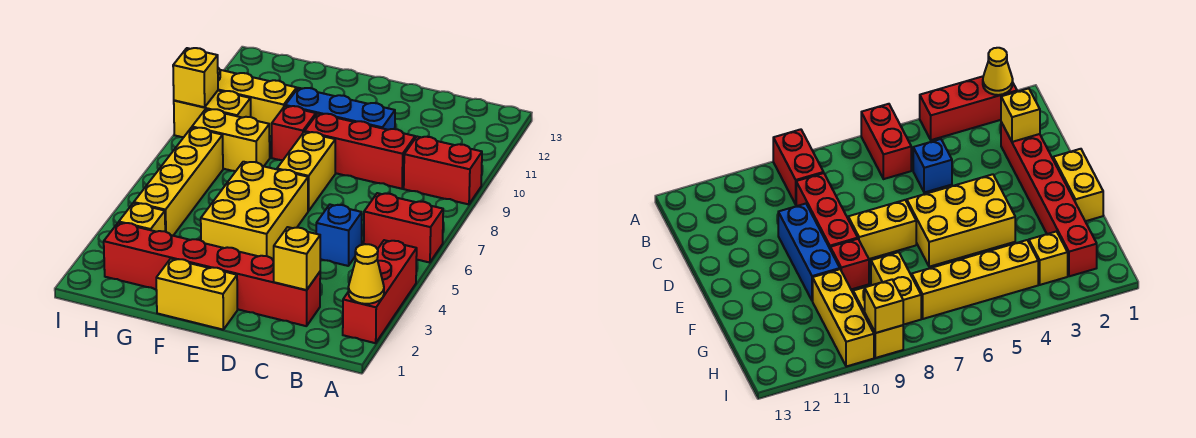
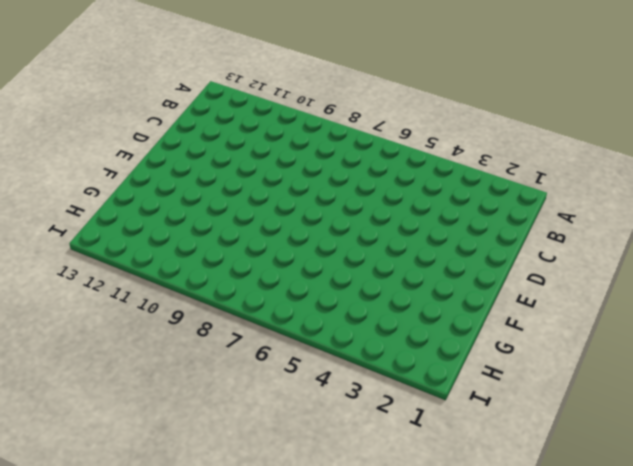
none -> red brick A2:A4 level 1
none -> red brick A6:B6 level 1
none -> red brick A9:B9 level 1

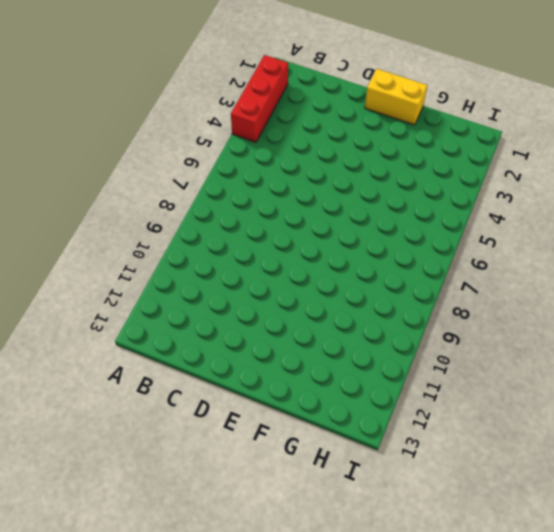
none -> red brick A6:B6 level 1
none -> red brick A9:B9 level 1
none -> red brick C2:H2 level 1

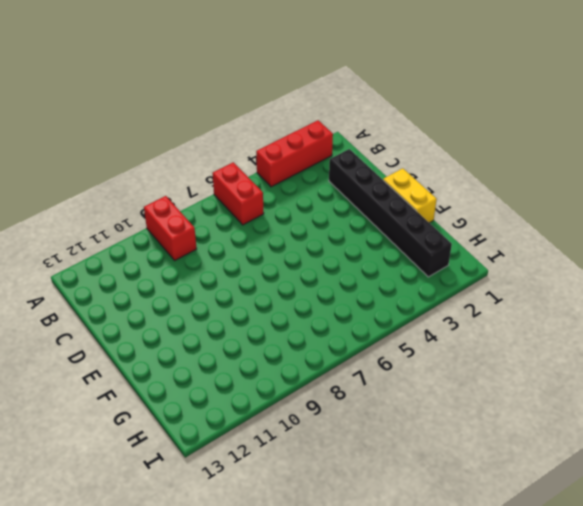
black brick C2:H2 level 1 -> red brick C2:H2 level 1
none -> blue brick C5 level 1
none -> red brick C9:E9 level 1
none -> blue brick D10:F10 level 1

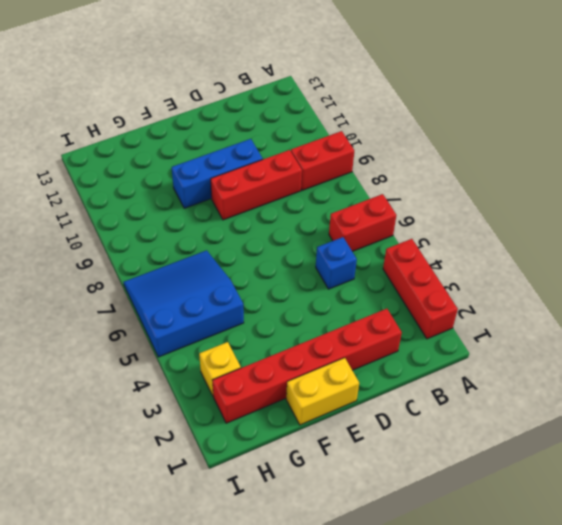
blue slope G5:I7 level 1 top 5 -> yellow brick H4:H7 level 1
none -> yellow brick E4:F6 level 1
none -> yellow brick E7:E8 level 1
none -> red brick F9 level 1

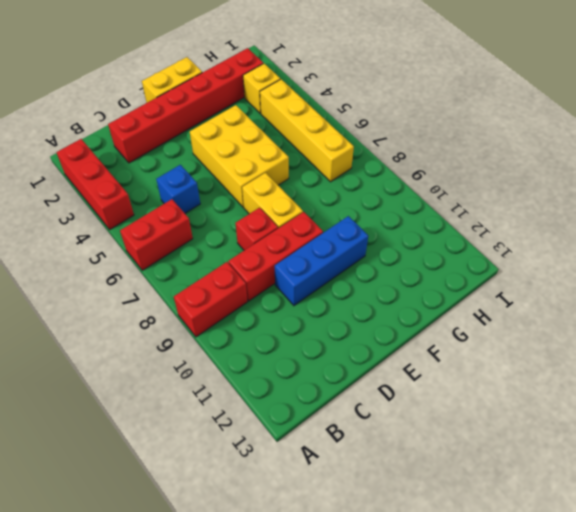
red brick D8 level 1 -> red brick F9 level 1
none -> yellow brick G8:H8 level 1
none -> yellow brick G10:I10 level 1
none -> yellow brick H9:I9 level 1

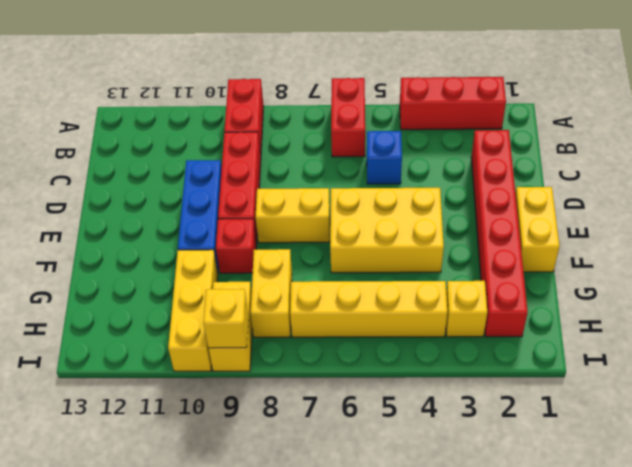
none -> yellow cone A2 level 2
none -> yellow brick C2 level 2

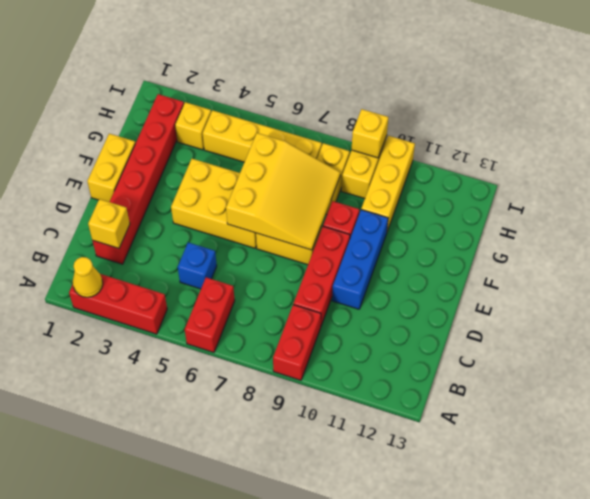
yellow slope E6:G8 level 2 top 6 -> none

